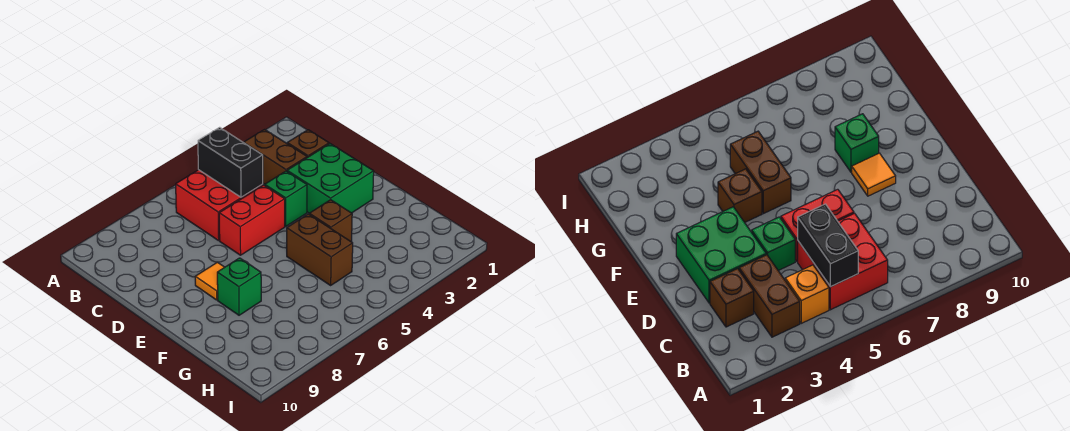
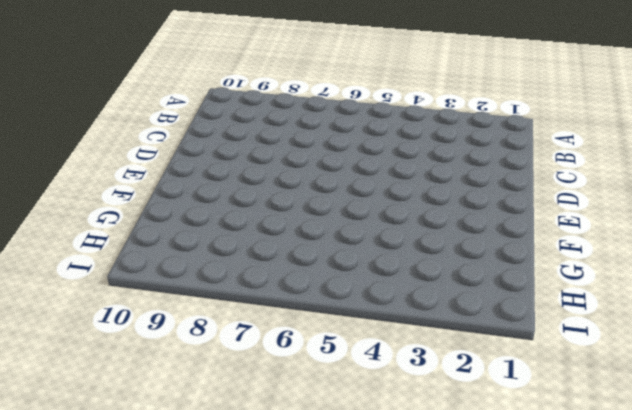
none -> brown brick B3:C3 level 1
none -> orange brick B4 level 1
none -> red brick B5:C6 level 1

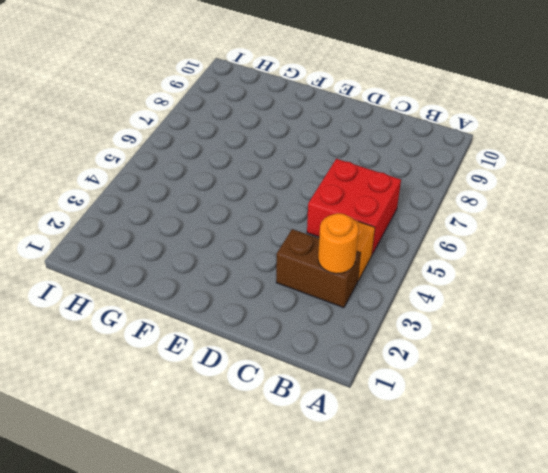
orange round brick B3 level 2 -> none
none -> brown brick C2 level 1
none -> green brick D2:E3 level 1
none -> green brick D4 level 1

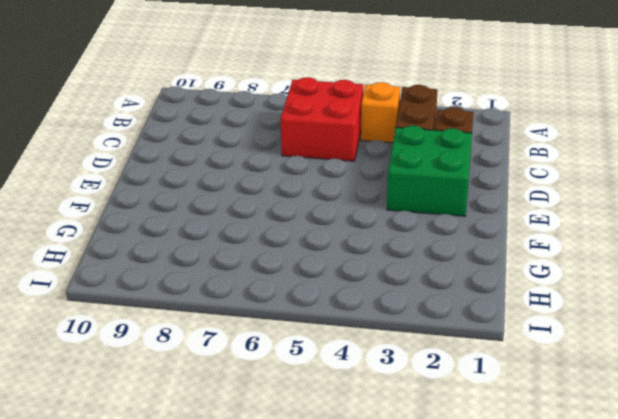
none -> green brick D4 level 1
none -> red brick D5:D6 level 1
none -> orange tile E8 level 1

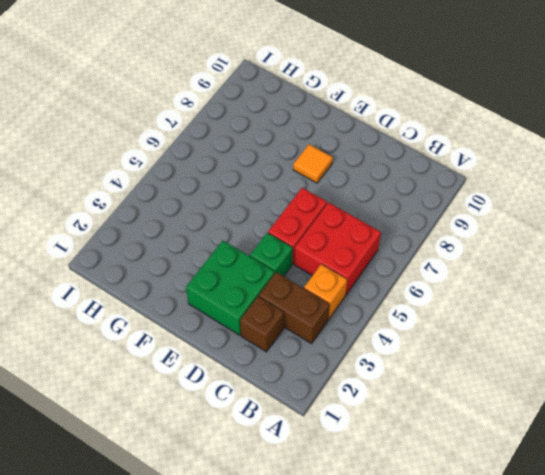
none -> brown brick F4 level 1
none -> brown brick F5:G5 level 1
none -> green brick F8 level 1

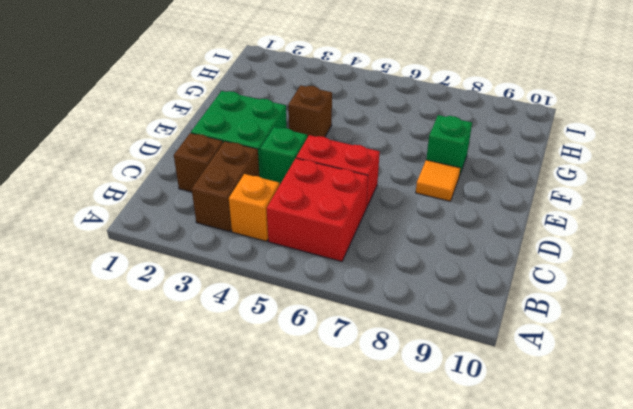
none -> brown brick F5:G5 level 1
none -> black brick B5:C5 level 2

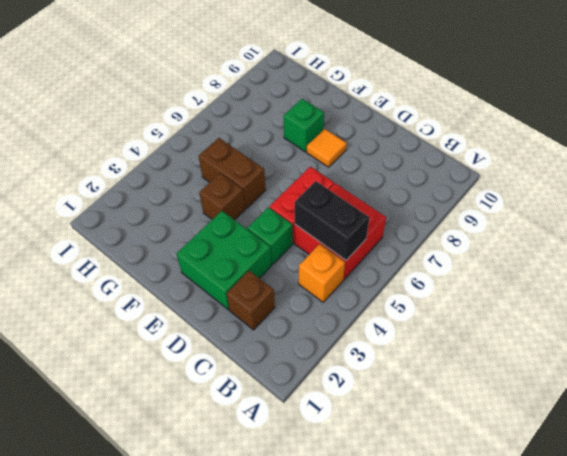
none -> brown brick B3:C3 level 1

